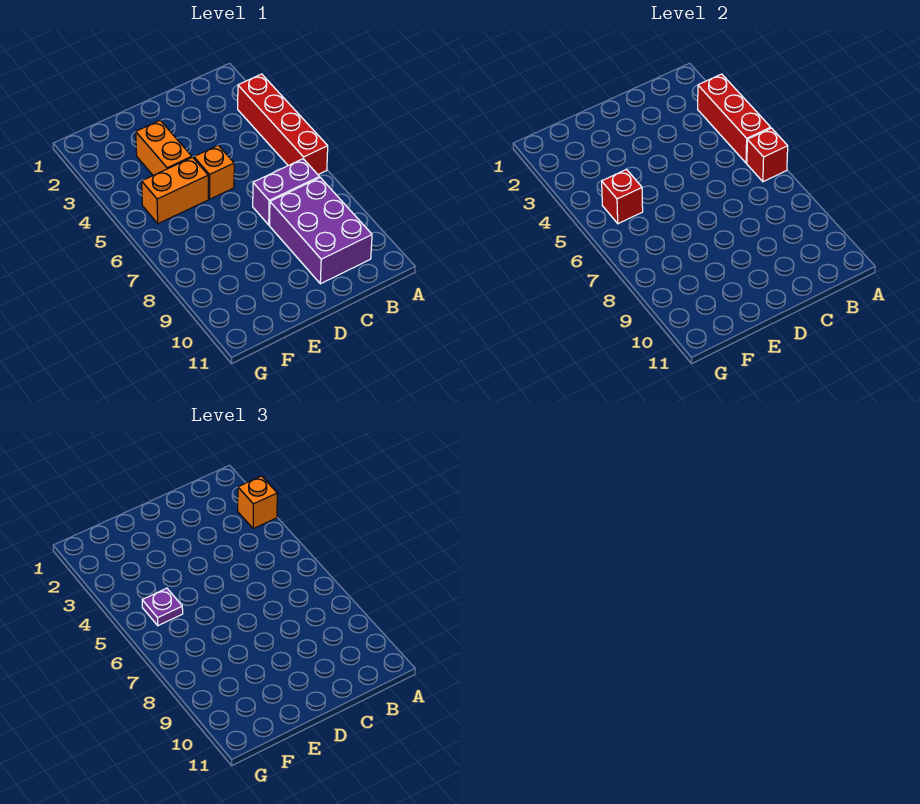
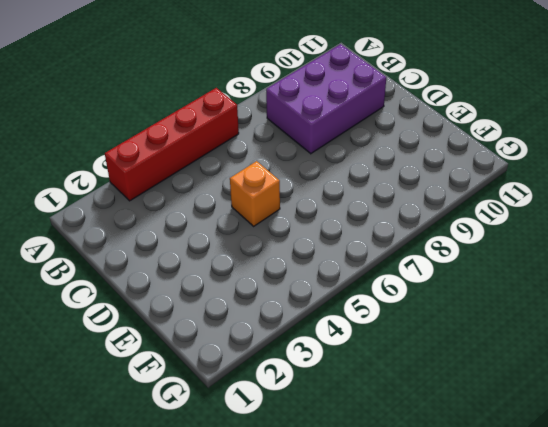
none -> purple brick B7:C7 level 1
none -> orange brick E3:E4 level 1

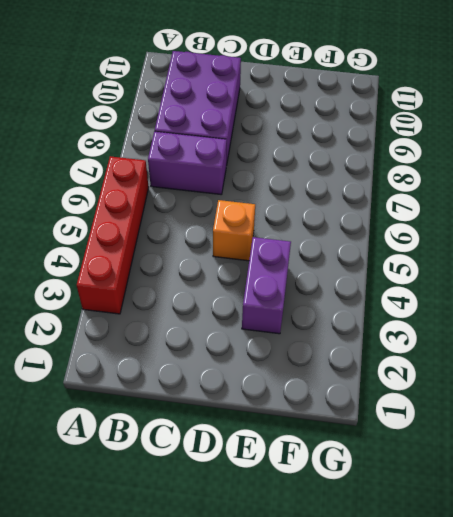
purple brick E3:E4 level 1 -> orange brick E3:E4 level 1
none -> orange brick E5:F5 level 1
none -> red brick A3:A5 level 2

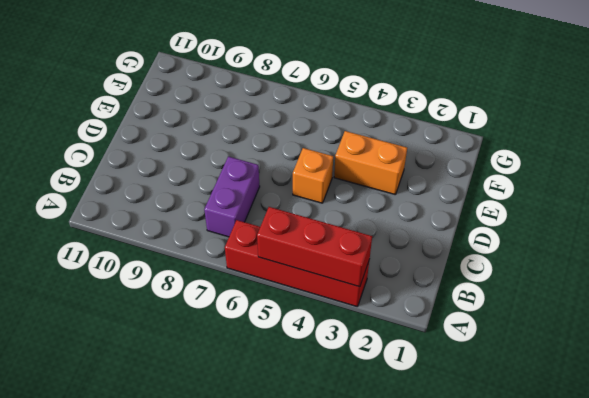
none -> purple brick B8:C10 level 1
none -> orange brick E5:F5 level 1

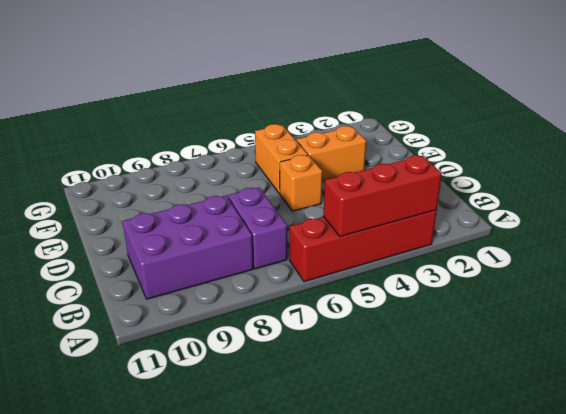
none -> red brick A6 level 2
none -> red brick F5 level 2

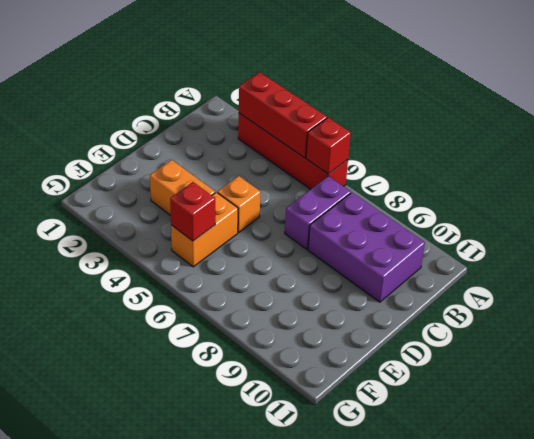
none -> orange brick A3 level 3
none -> purple plate F5 level 3

